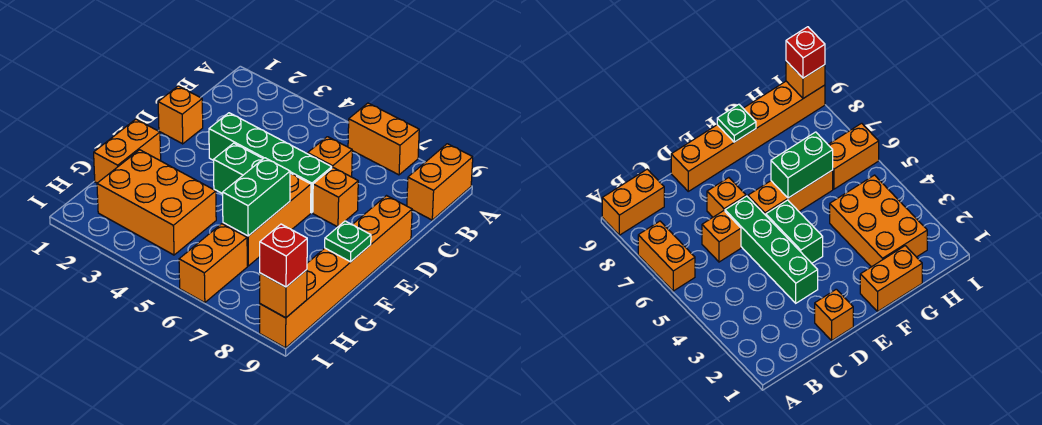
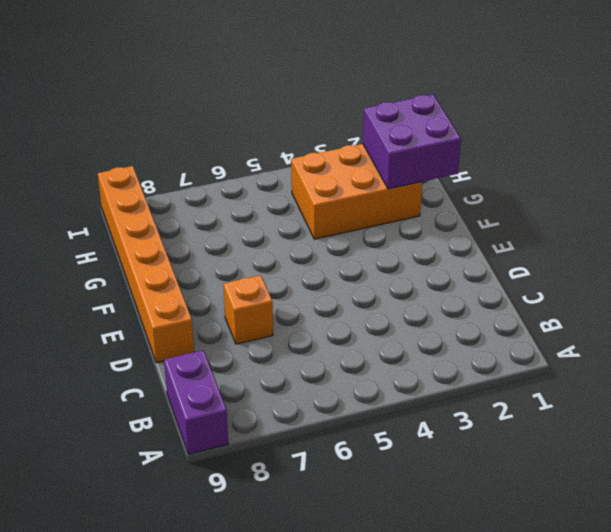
purple brick A9:B9 level 1 -> orange brick A9:B9 level 1
purple brick G1:H2 level 2 -> none
none -> orange brick A6:A7 level 1
none -> orange brick C6 level 1
none -> orange brick D1 level 1

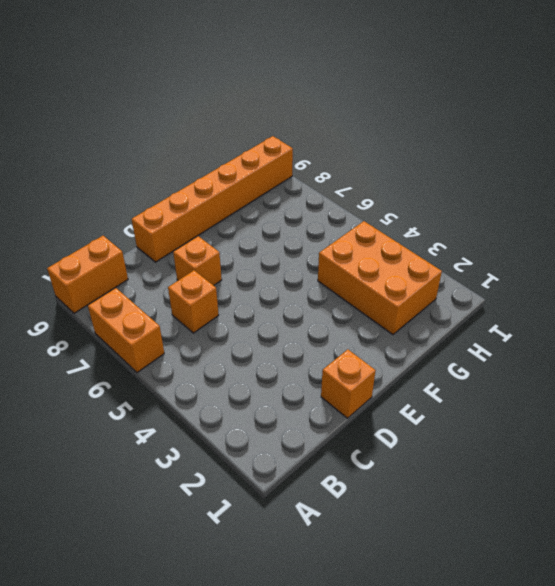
none -> green brick D3:D6 level 1
none -> green brick E4:E5 level 1
none -> orange brick E6:G6 level 1

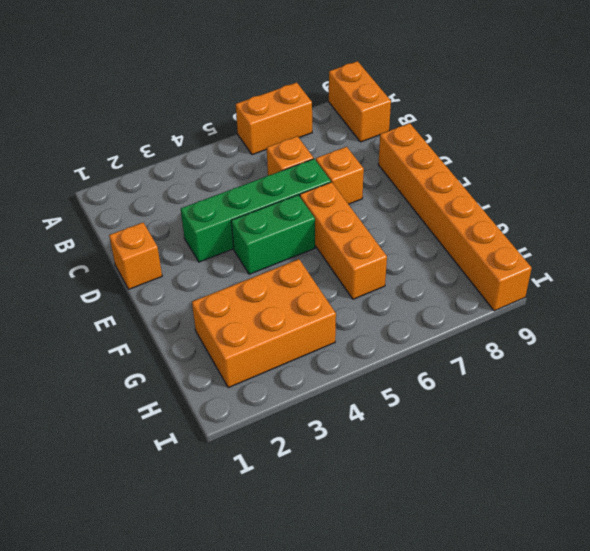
none -> orange brick F1:G1 level 1
none -> orange brick H6:I6 level 1
none -> green brick F6:G6 level 2

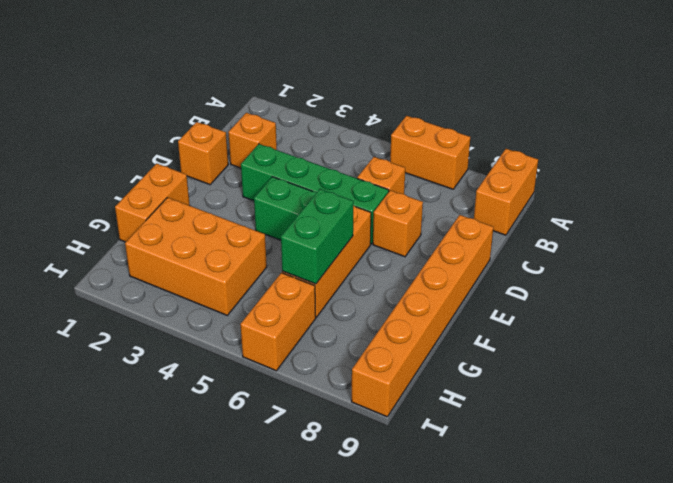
orange brick C2 level 1 -> orange brick I9 level 2
none -> green plate F9 level 2
none -> red brick I9 level 3

